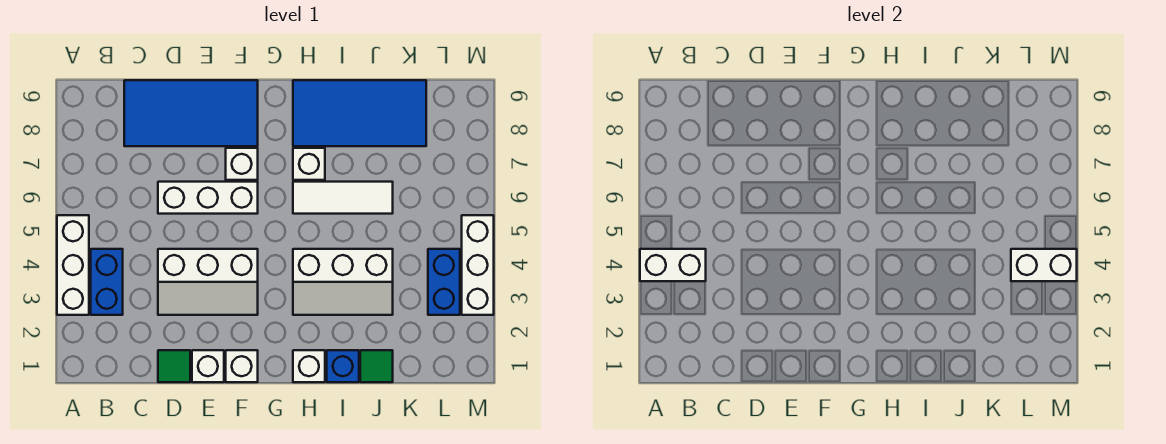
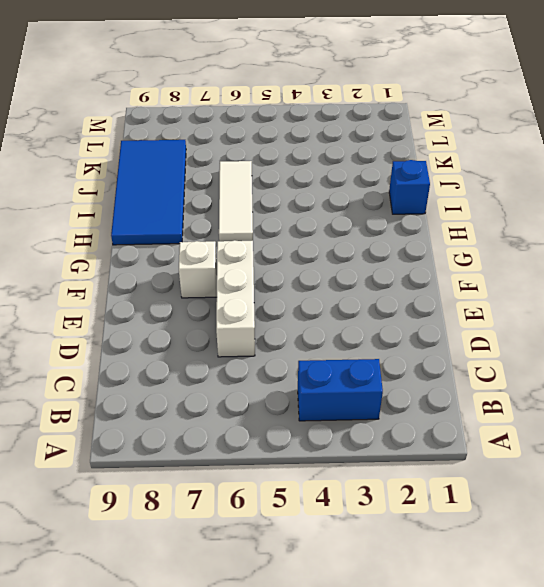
none -> white brick A3:A5 level 1
none -> blue tile C8:F9 level 1
none -> green tile D1 level 1

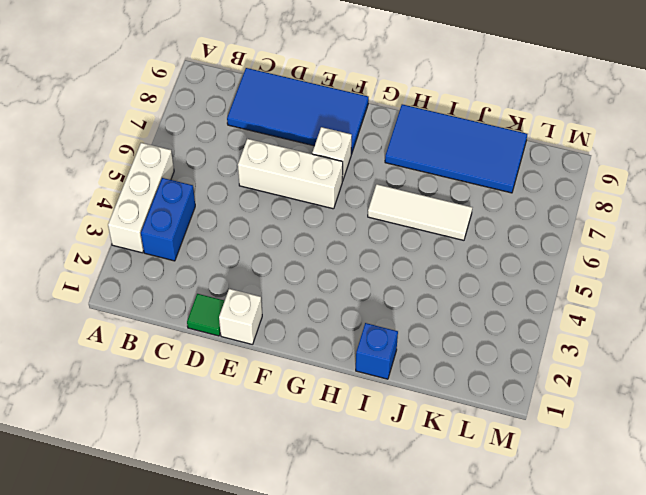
none -> white slope D3:F4 level 1 top 4
none -> white brick F1 level 1
none -> white brick H1 level 1

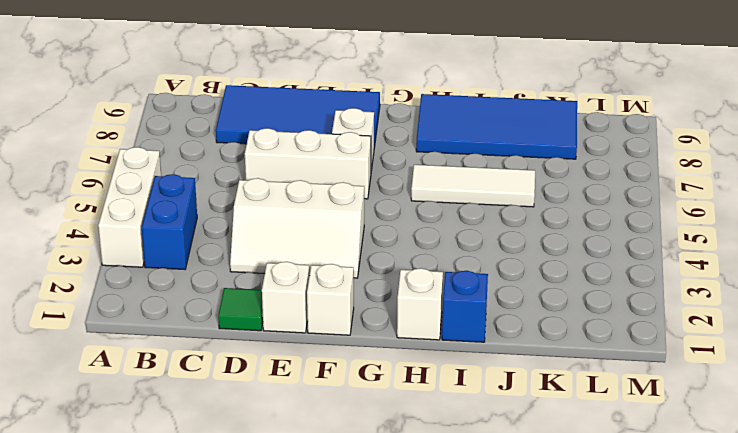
none -> white slope H3:J4 level 1 top 4
none -> white brick H7 level 1
none -> green tile J1 level 1

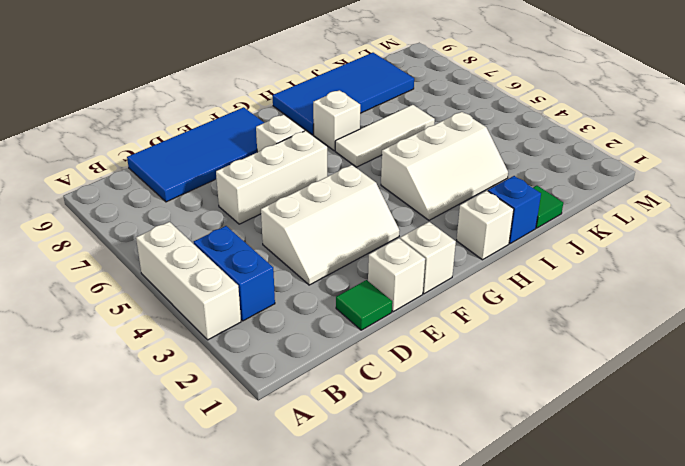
none -> blue brick L3:L4 level 1
none -> white brick M3:M5 level 1
none -> white brick A4:B4 level 2

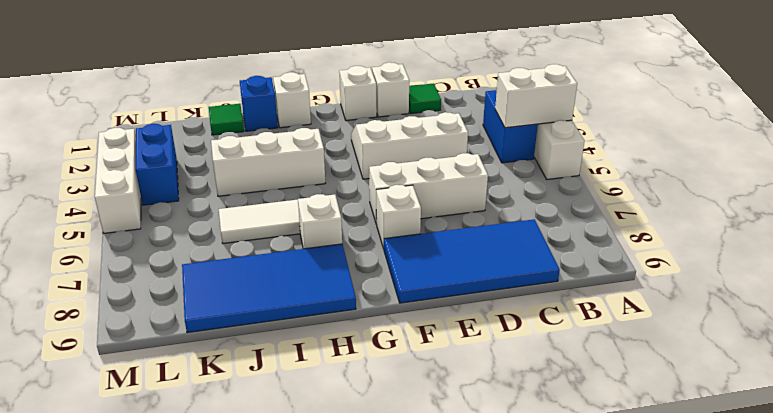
none -> white brick L4:M4 level 2

